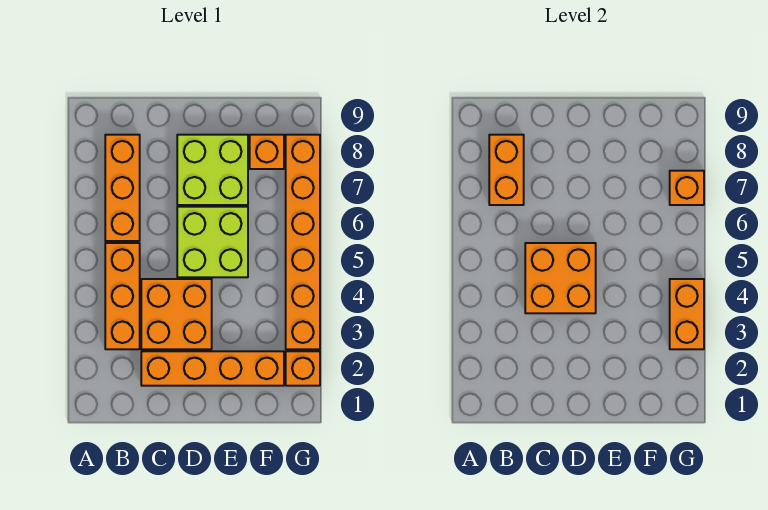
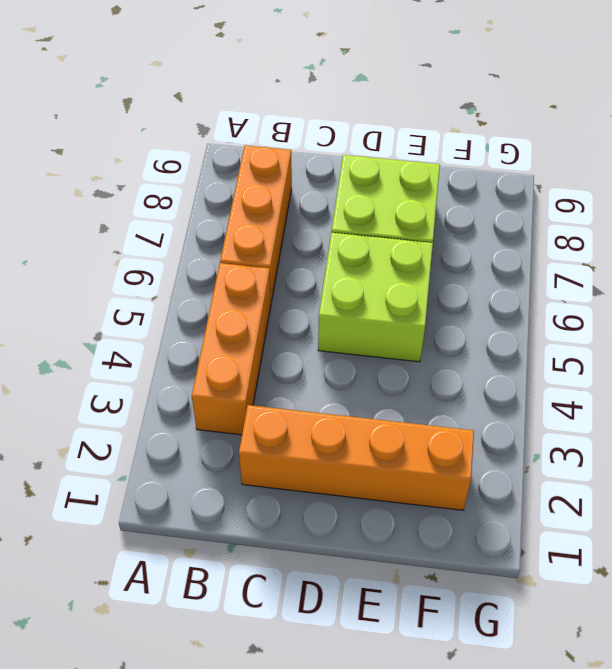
none -> orange brick C3:D4 level 1
none -> orange brick F8 level 1
none -> orange brick G2 level 1

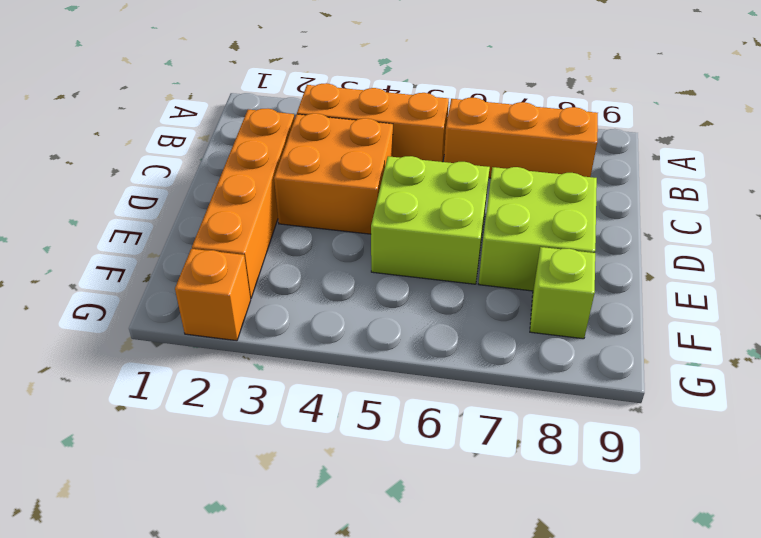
lime brick F8 level 1 -> orange brick F8 level 1
none -> orange brick G3:G8 level 1
none -> orange brick B7:B8 level 2
none -> orange brick C4:D5 level 2

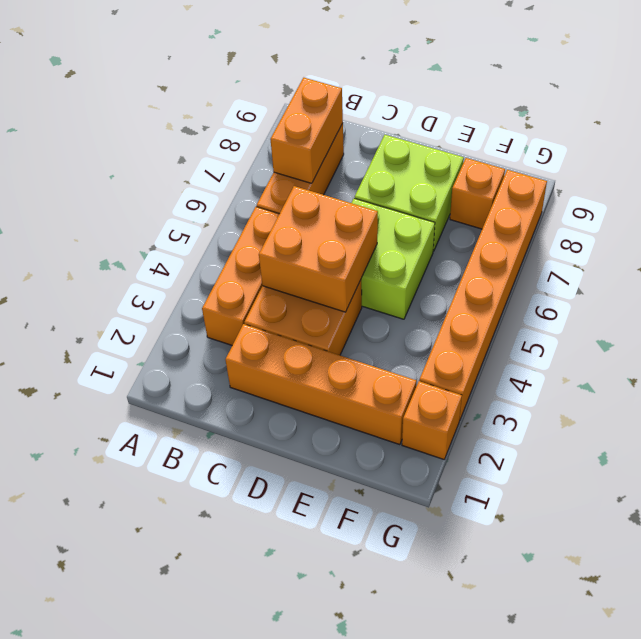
none -> orange brick G3:G4 level 2
none -> orange brick G7 level 2

